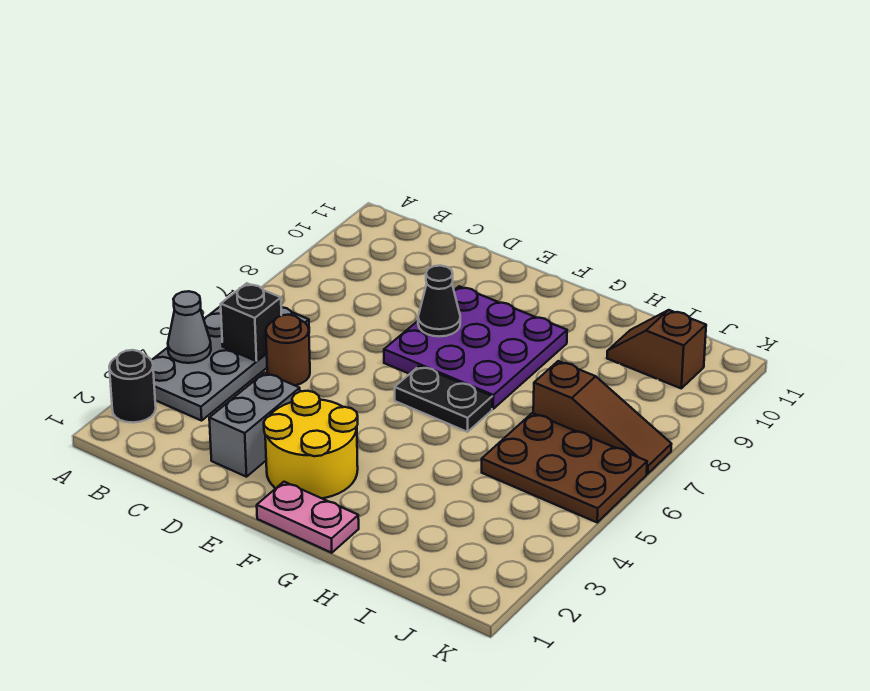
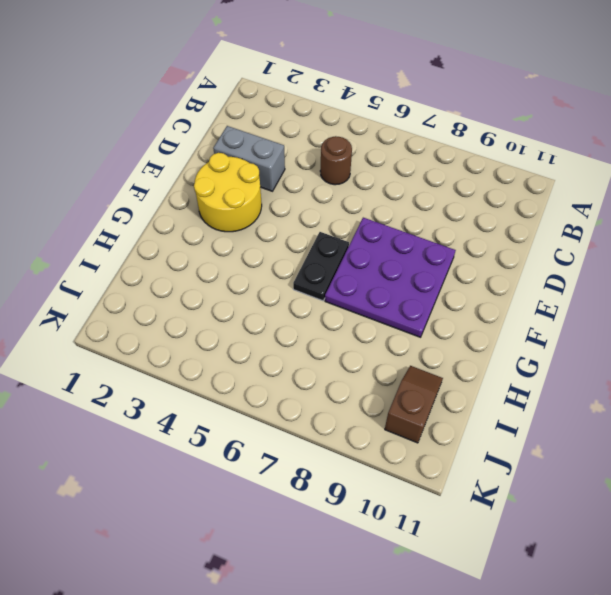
none -> black round brick A2 level 1
none -> grey plate A3:B6 level 1
none -> pink plate F1:G1 level 1

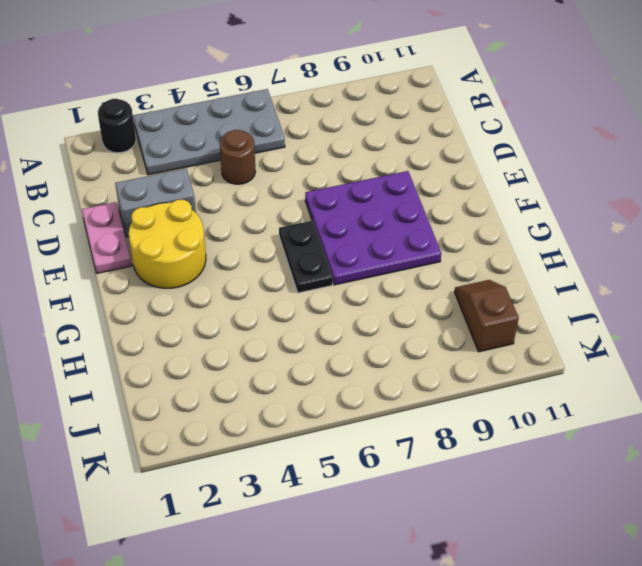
pink plate D1:E1 level 1 -> pink plate F1:G1 level 1
none -> brown plate I5:K6 level 1
none -> brown slope I7:K7 level 1 top I
none -> grey cone A4 level 2

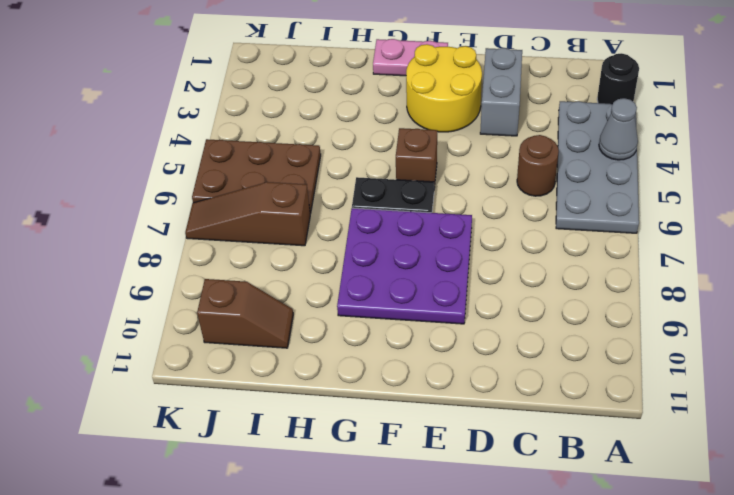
brown brick F5 level 1 -> none
none -> black brick B5 level 2
none -> black cone E8 level 2

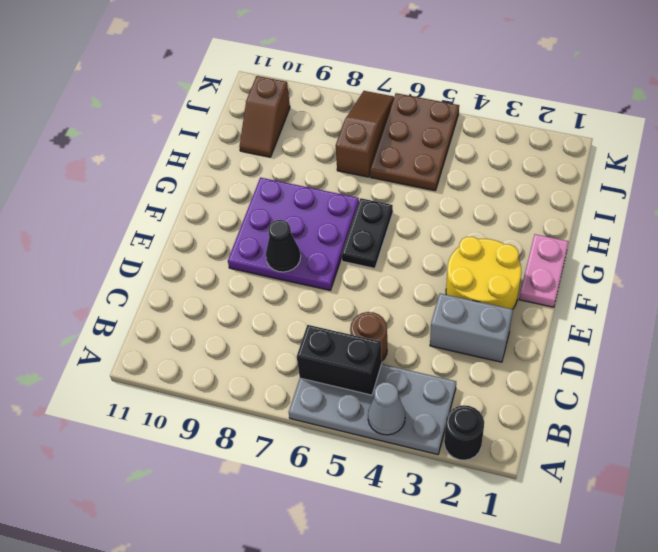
black brick B5:B6 level 2 -> black brick B5 level 2

